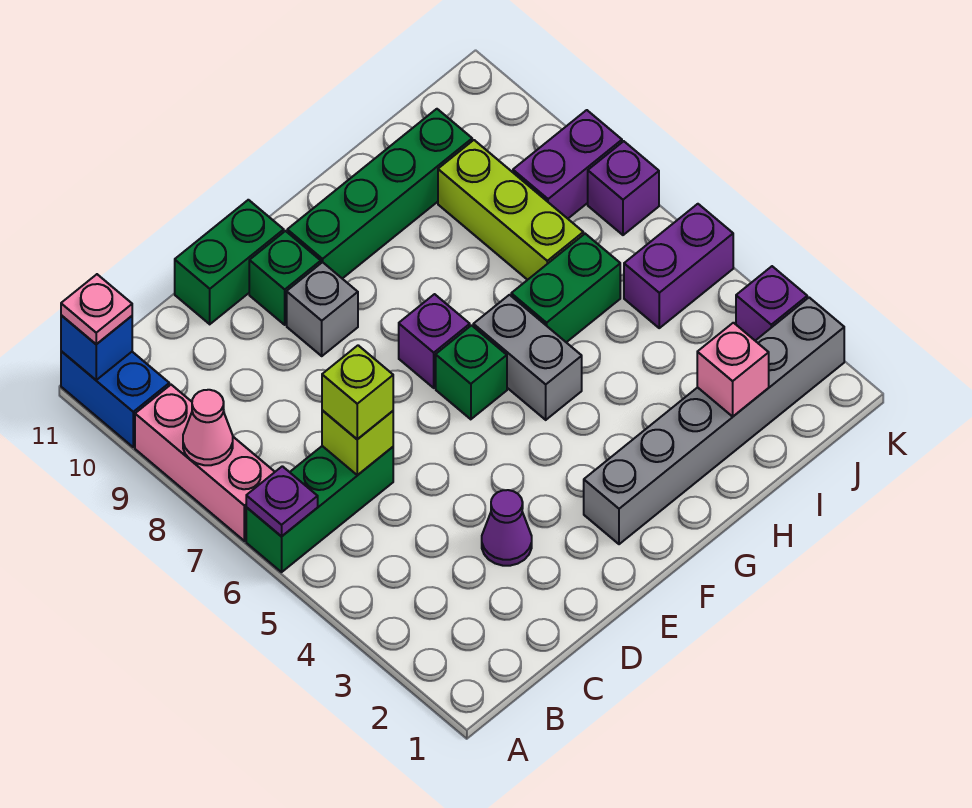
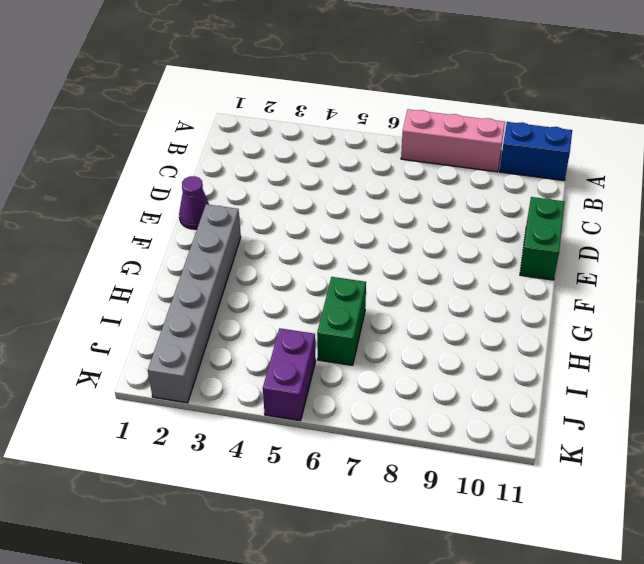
purple cone E1 level 1 -> purple cone D3 level 1
none -> green brick A6:C6 level 1
none -> grey brick E9 level 1
none -> green brick E10 level 1

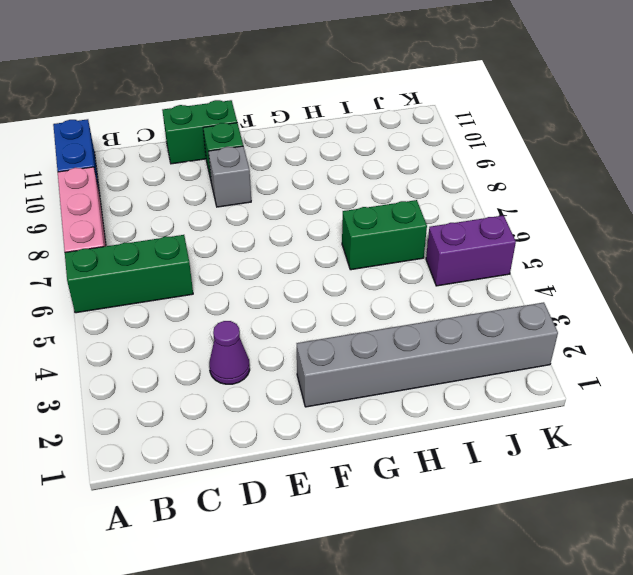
none -> green brick F6 level 1
none -> purple brick F7 level 1
none -> green brick F10:I10 level 1

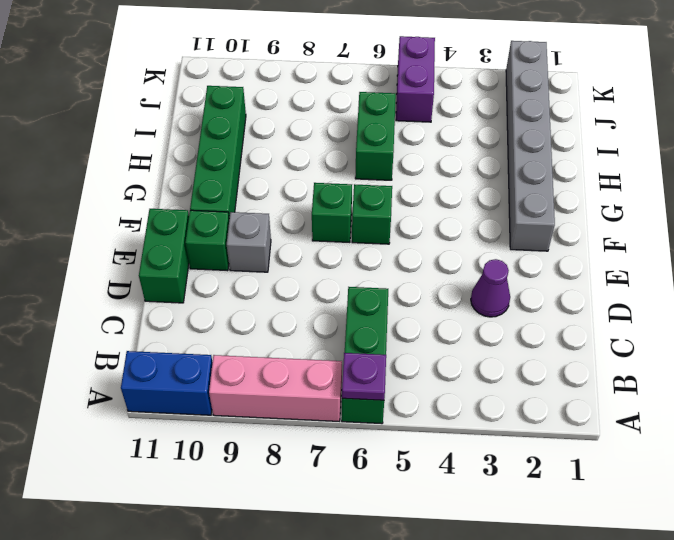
green brick F7 level 1 -> purple brick F7 level 1
none -> grey brick G5:G6 level 1
none -> lime brick I7:I9 level 1
none -> purple brick J8:K8 level 1

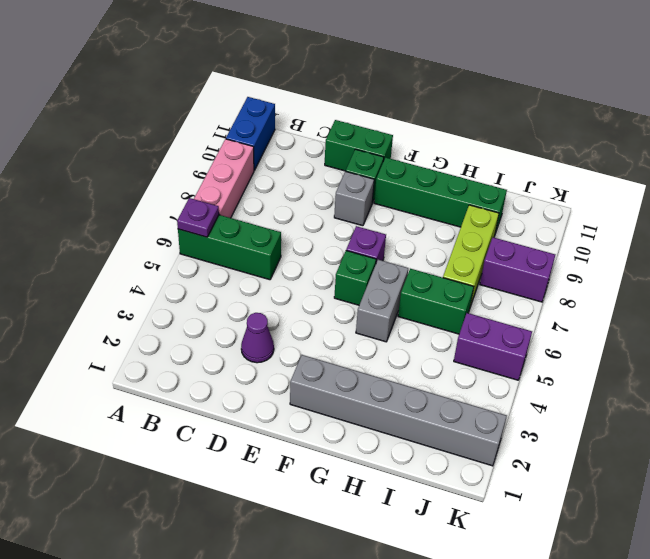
none -> purple brick K3 level 1
none -> purple brick K7 level 1
none -> pink cone A8 level 2

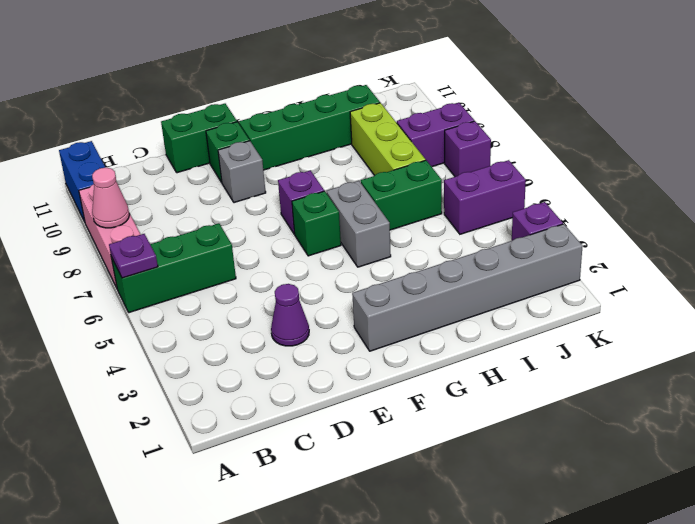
none -> blue brick A11 level 2
none -> lime brick C6 level 2
none -> pink brick I2 level 2

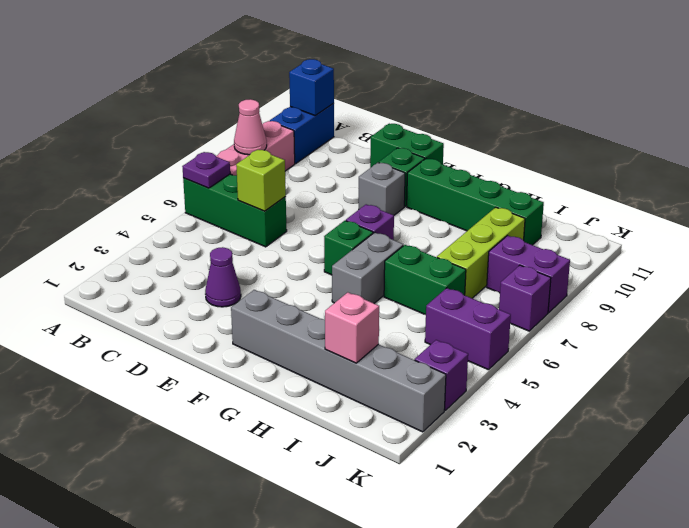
none -> pink plate A11 level 3
none -> lime brick C6 level 3

